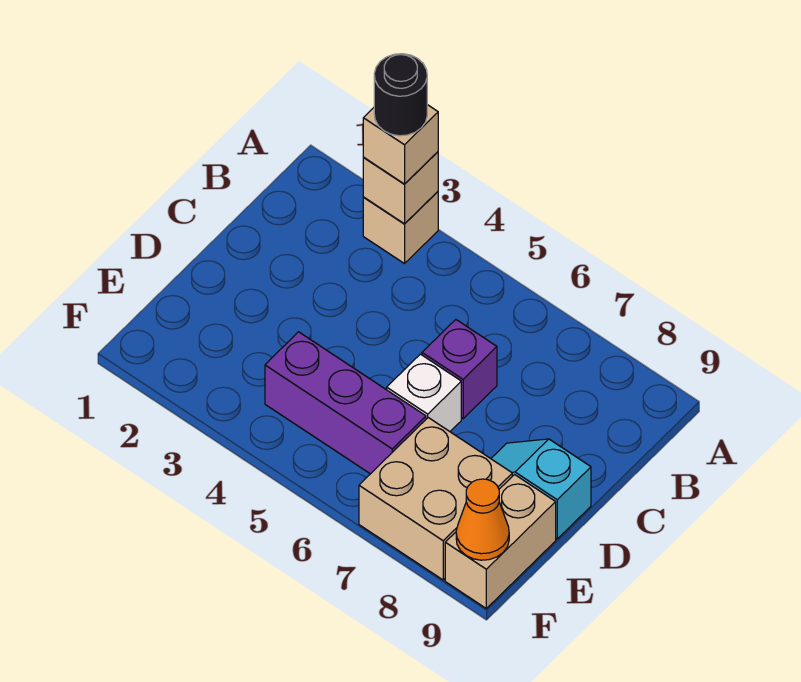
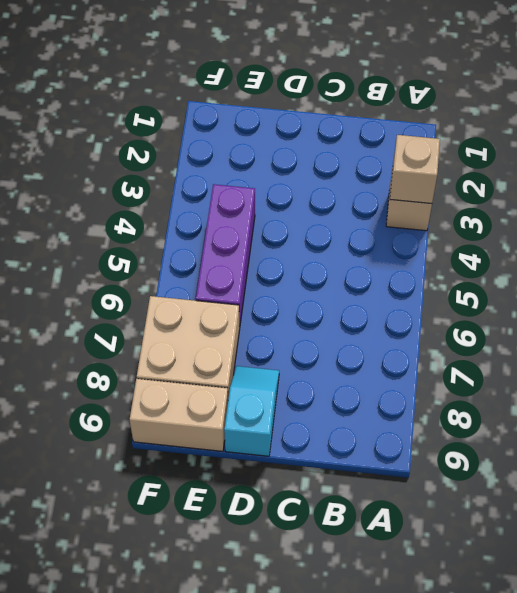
none -> purple brick C6 level 1
none -> white brick D6 level 1

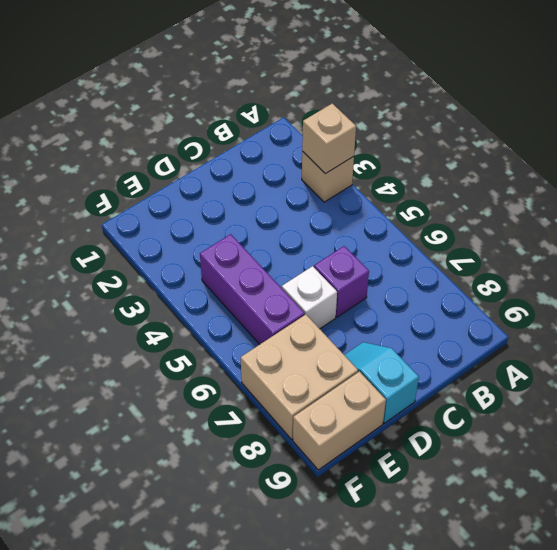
none -> orange cone F9 level 2
none -> tan brick A3 level 3

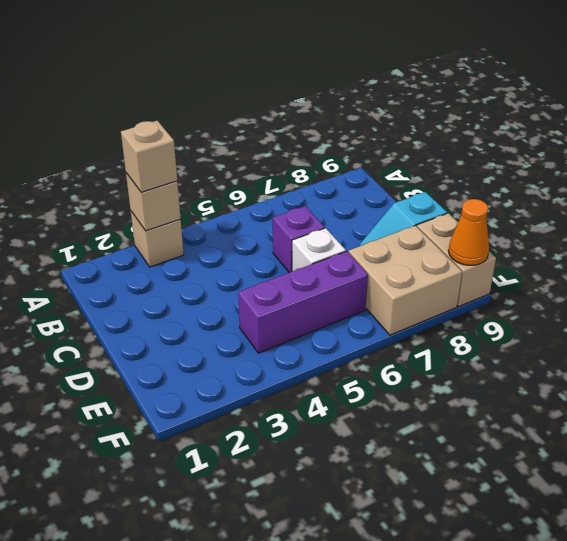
none -> black round brick A3 level 4

